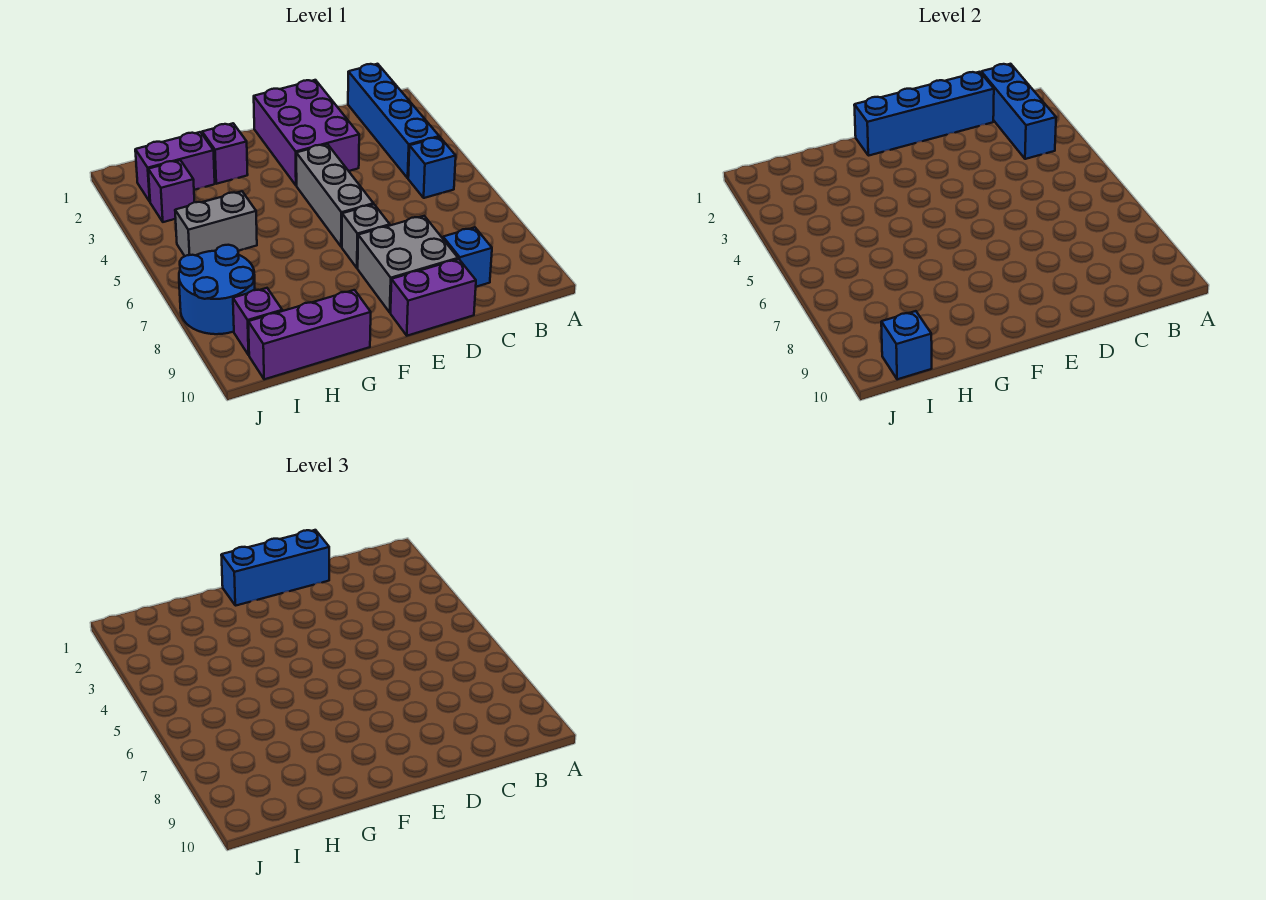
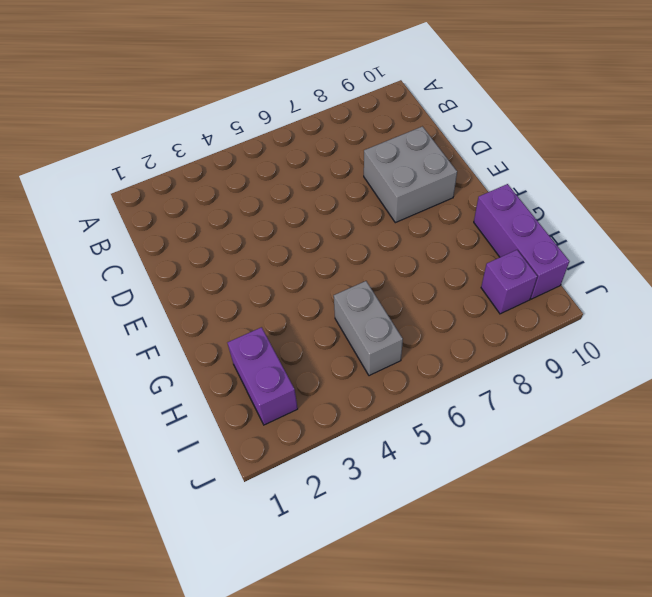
none -> blue brick B1:B4 level 1
none -> blue brick B5 level 1
none -> blue brick C9 level 1

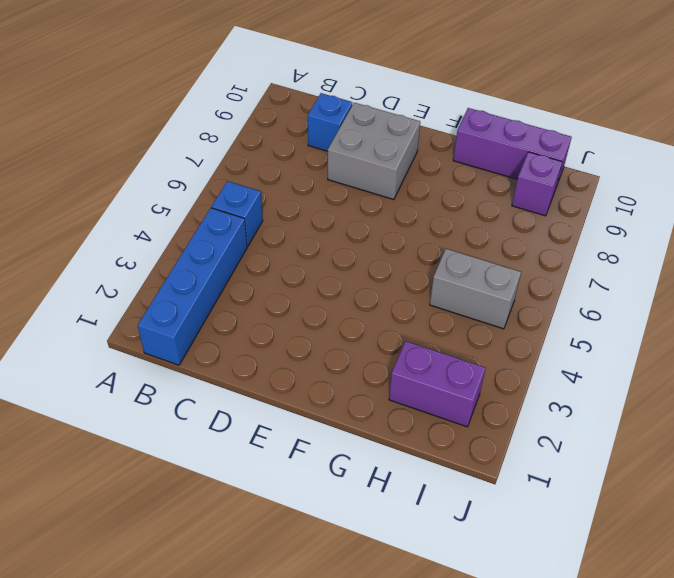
none -> purple brick D1:E3 level 1
none -> purple brick D10:E10 level 1
none -> grey brick E4:E6 level 1

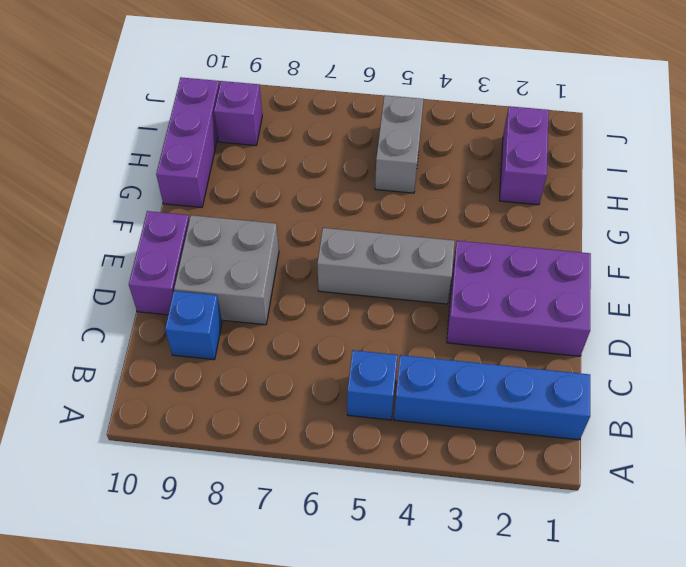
none -> grey brick E7 level 1
none -> purple brick G2 level 1
none -> purple brick I3 level 1

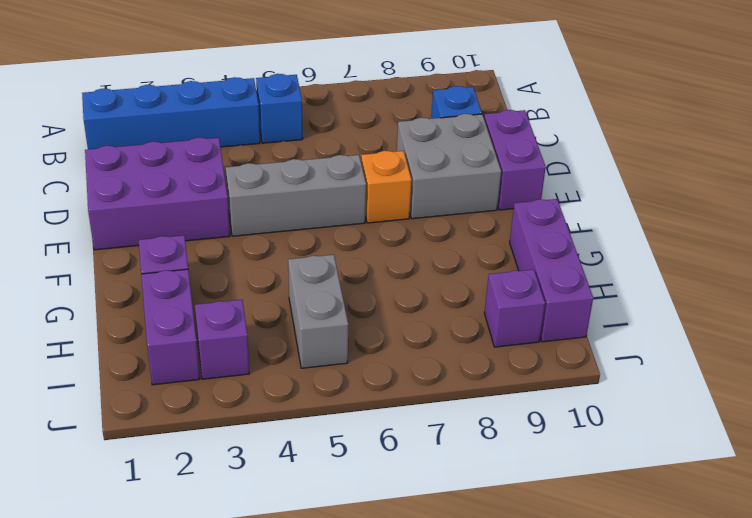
orange brick E7 level 1 -> grey brick E7 level 1
none -> blue round brick I7:J8 level 1
none -> blue brick B1:B3 level 2
none -> blue brick C1:F1 level 2

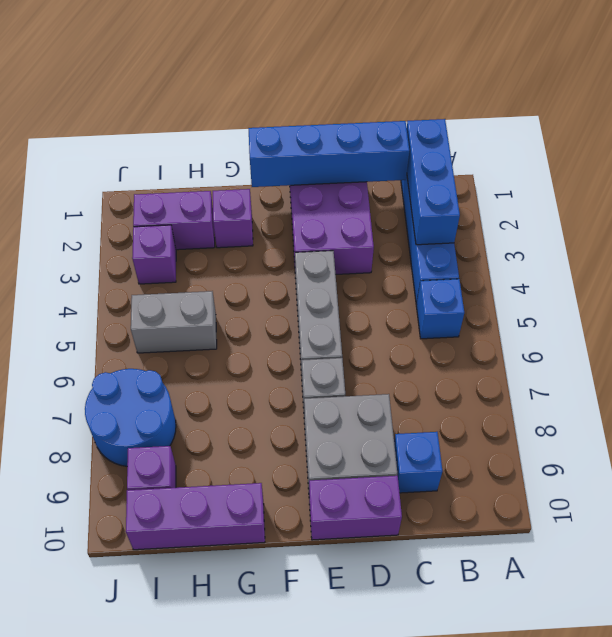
none -> blue brick I10 level 2
none -> blue brick D1:F1 level 3

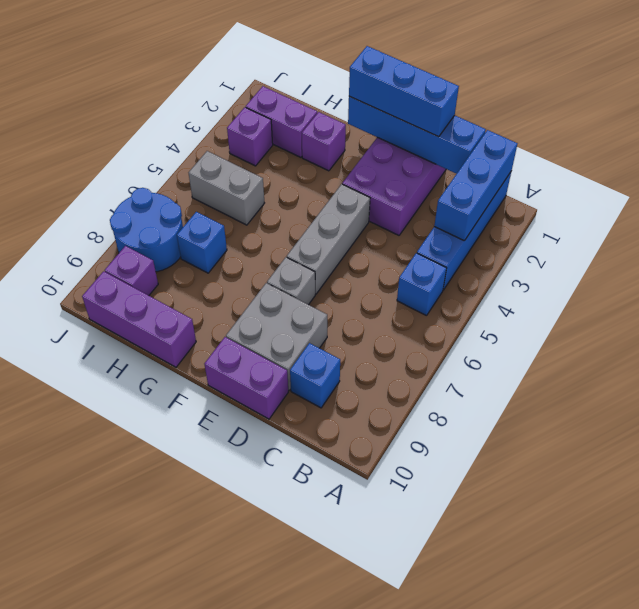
blue brick H7 level 1 -> blue brick I10 level 2

